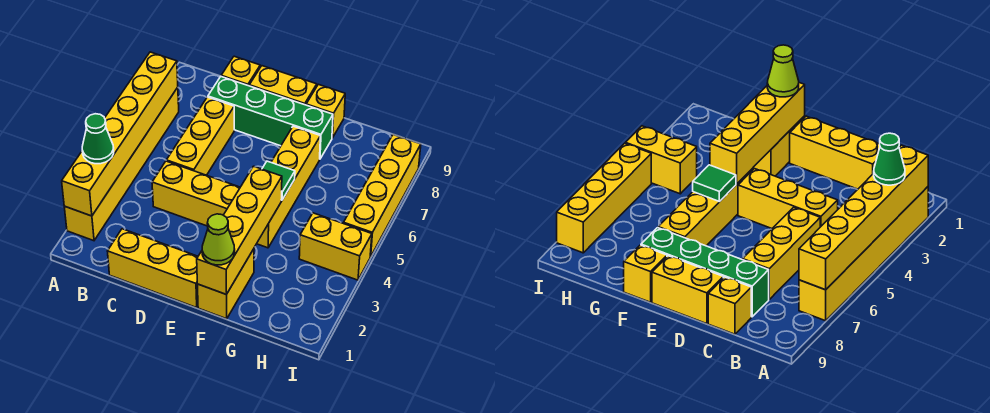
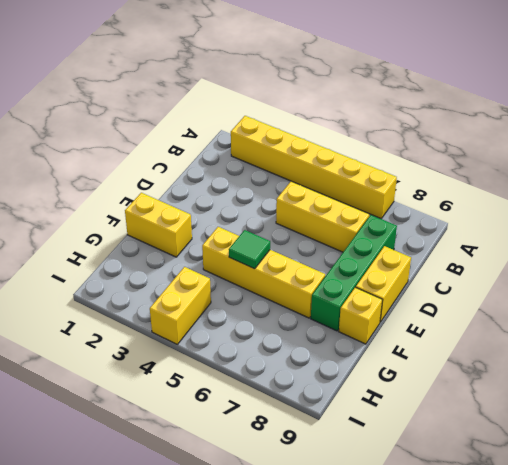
none -> yellow brick C1:E1 level 1
none -> yellow brick C4:E4 level 1
none -> yellow brick C9 level 1

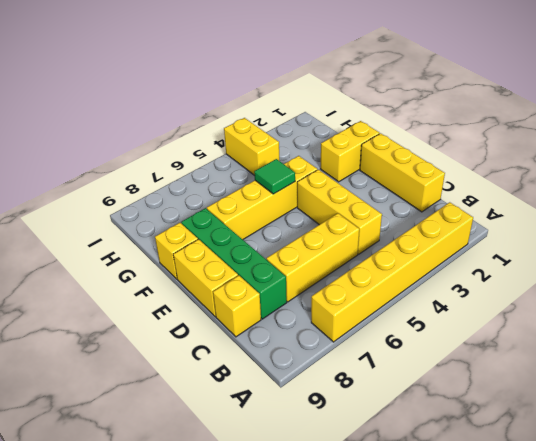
none -> yellow brick I5:I8 level 1
none -> yellow brick A2:A7 level 2
none -> yellow brick F1:F4 level 2

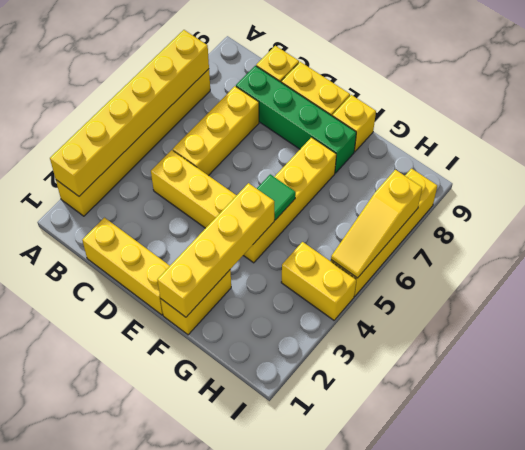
yellow slope I5:I7 level 2 top 7 -> none
none -> green cone A3 level 3
none -> lime cone F1 level 3

